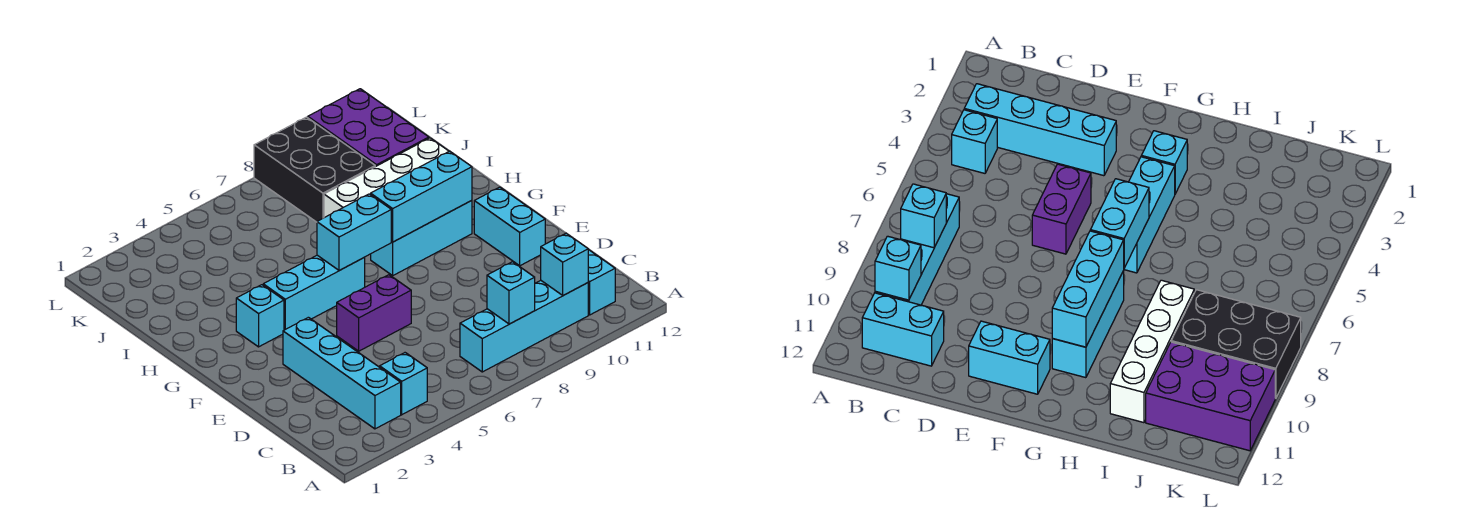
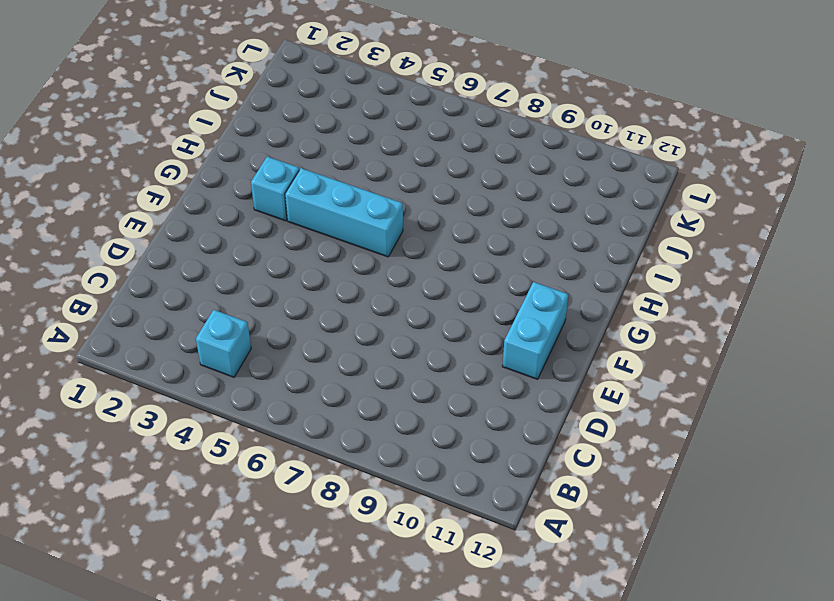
none -> cyan brick B3:E3 level 1
none -> cyan brick B7:B10 level 1
none -> cyan brick B11:C11 level 1

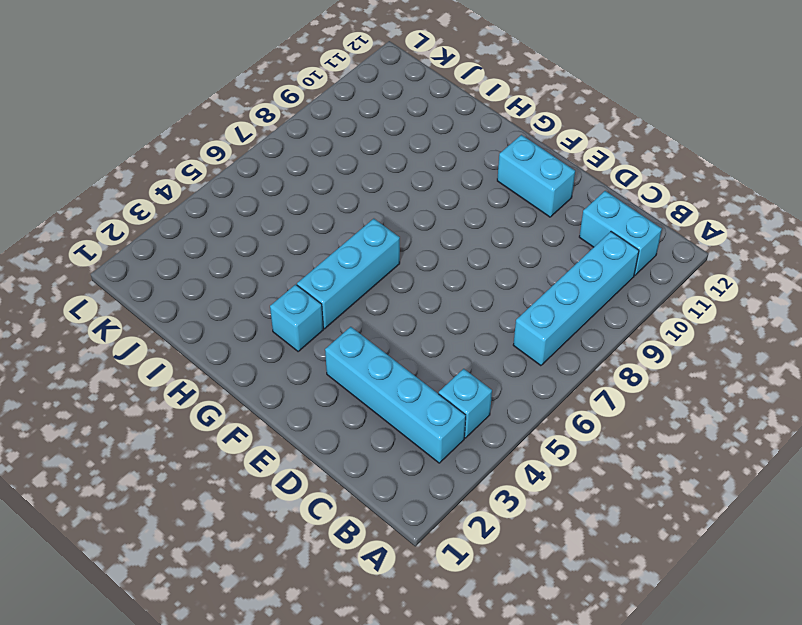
none -> purple brick E5:E6 level 1
none -> cyan brick G8:G10 level 1
none -> white brick I8:I11 level 1

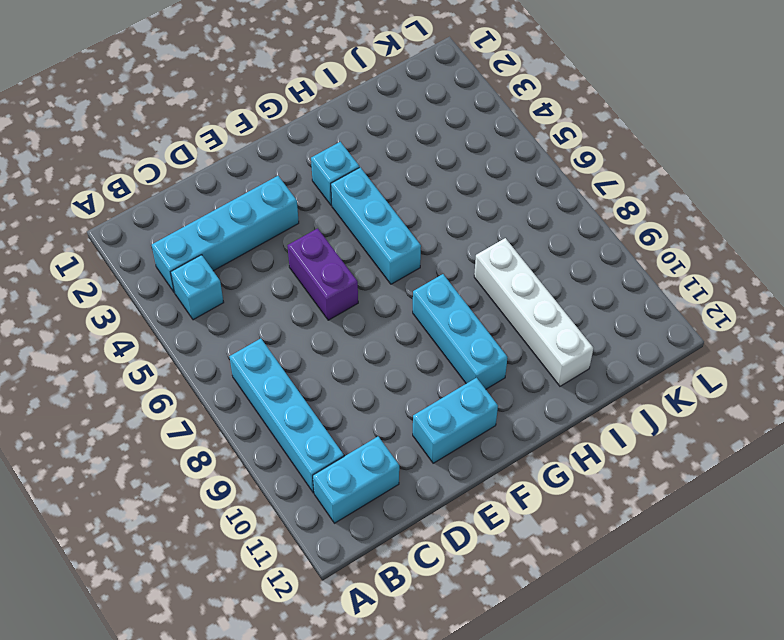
none -> black brick J8:L9 level 1
none -> purple brick J10:L11 level 1
none -> cyan brick B8 level 2

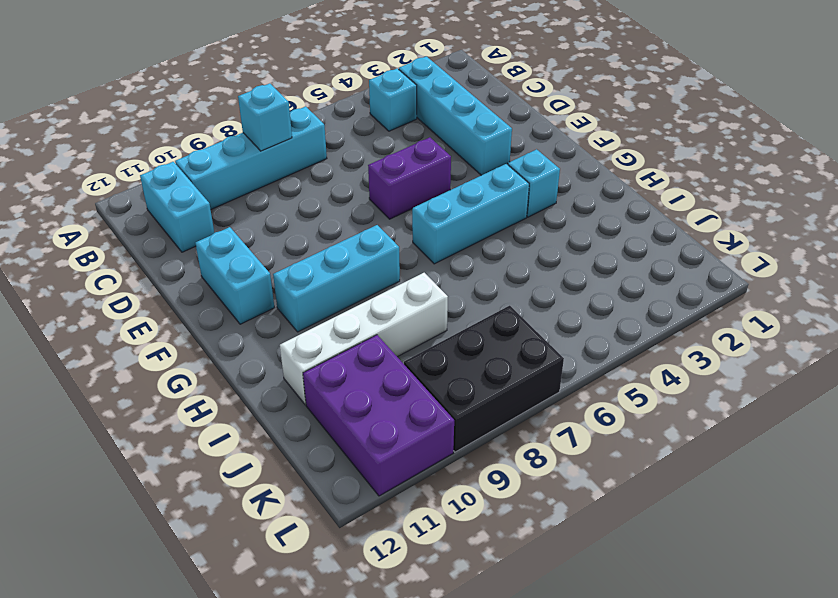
black brick K7:L9 level 1 -> black brick J8:L9 level 1
none -> cyan brick B10 level 2
none -> cyan brick G6:G7 level 2
none -> cyan brick G8:G10 level 2

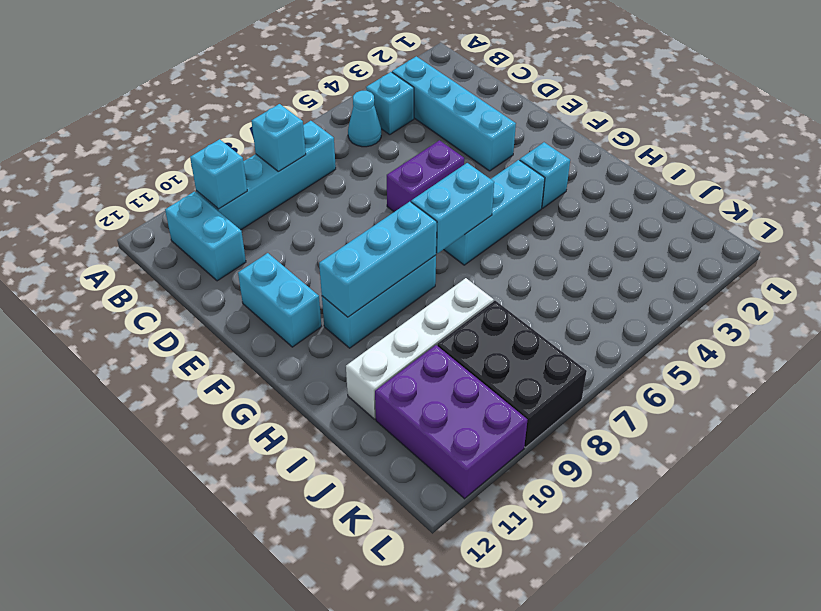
cyan cone B5 level 1 -> none

